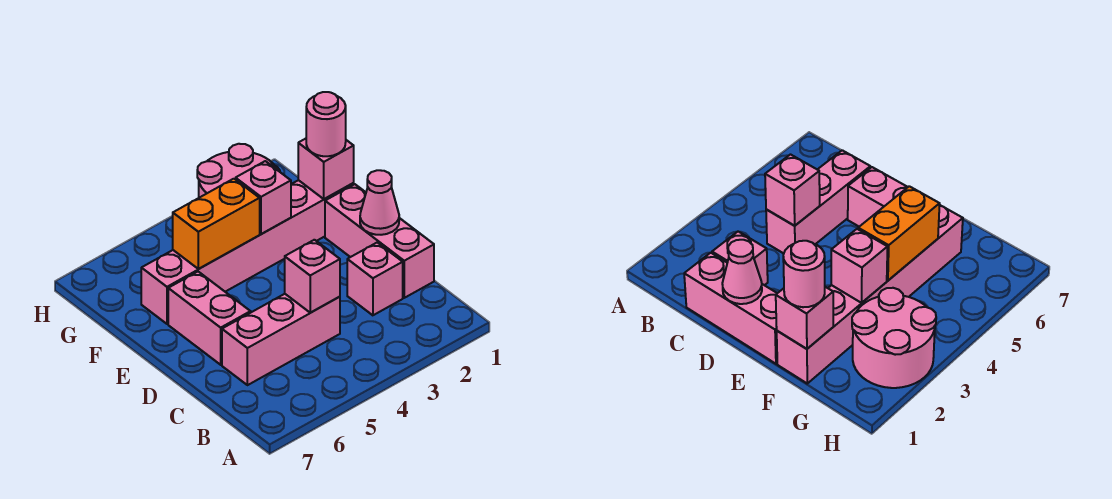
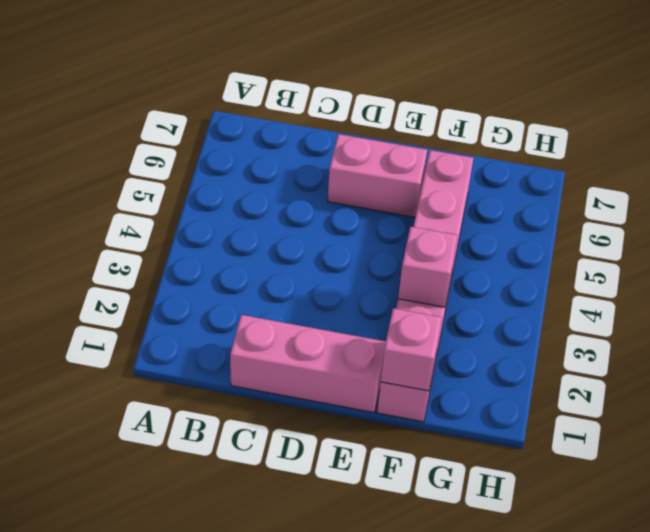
none -> pink brick C2 level 1
none -> pink brick C4:C6 level 1
none -> pink round brick G2:H3 level 1

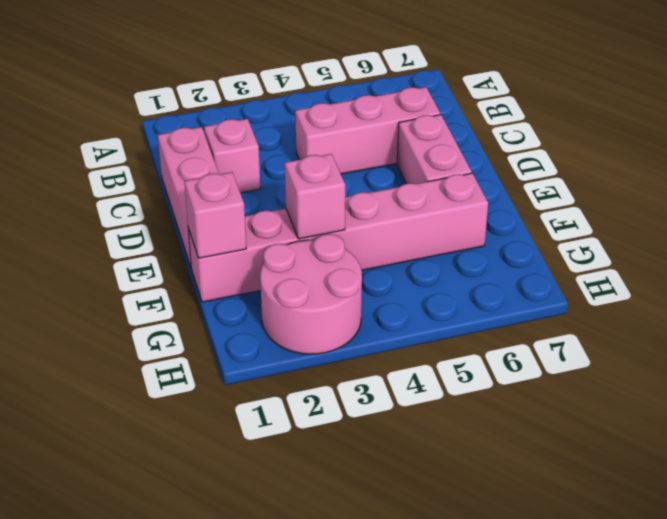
none -> pink brick C4 level 2
none -> pink cone D1 level 2
none -> orange brick F4:F5 level 2

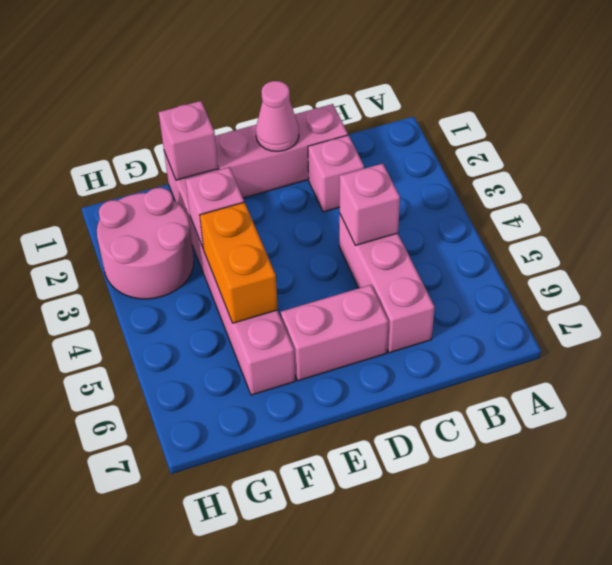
none -> pink round brick F1 level 3

